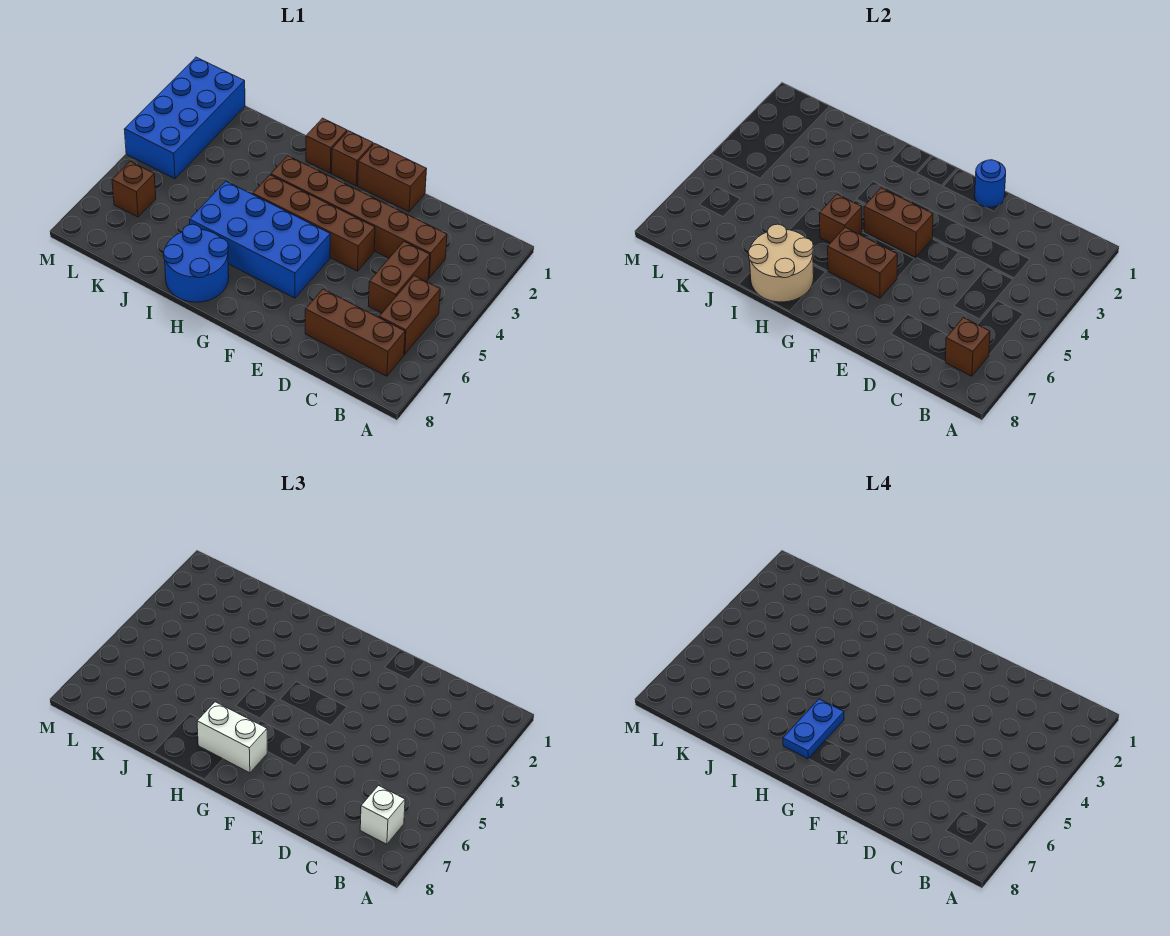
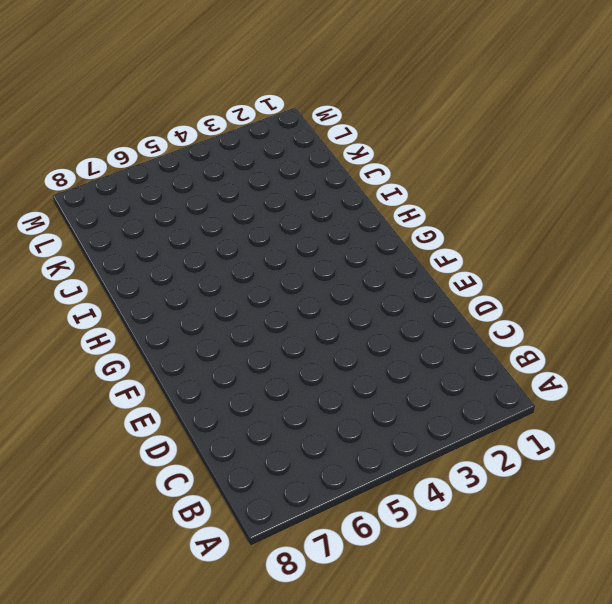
none -> brown brick B5:B6 level 1
none -> brown brick B7:D7 level 1
none -> brown brick C3:H3 level 1

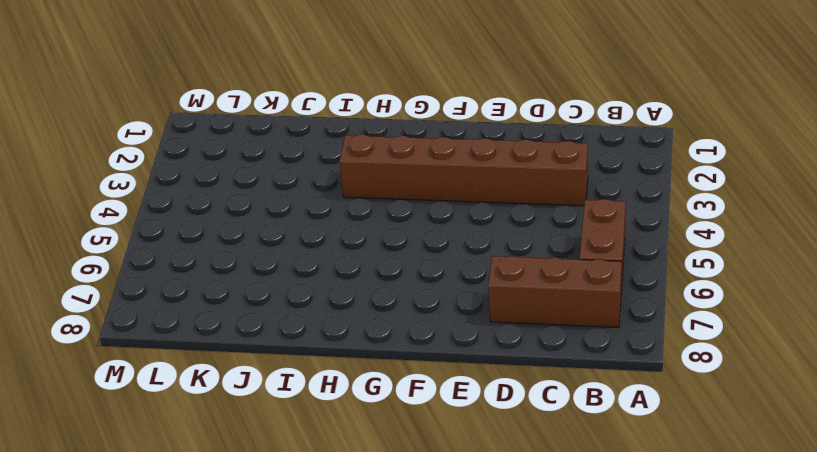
none -> brown brick C4:C5 level 1
none -> brown brick E1:F1 level 1
none -> brown brick E4:H4 level 1

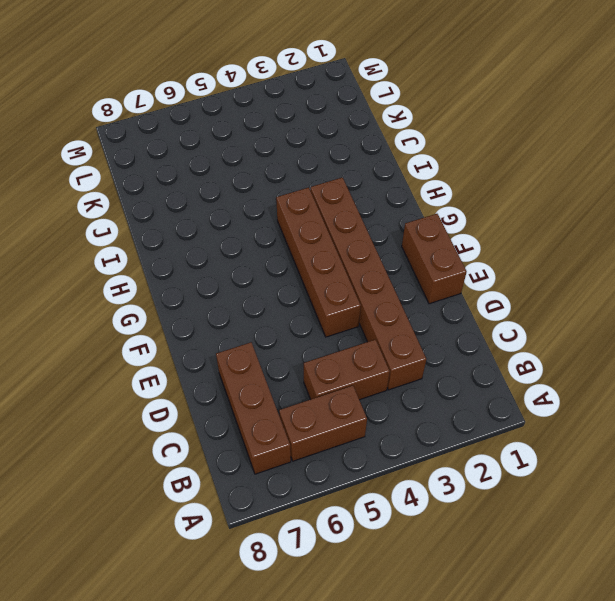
none -> blue brick F5:I6 level 1
none -> brown brick G1 level 1
none -> brown brick H1 level 1

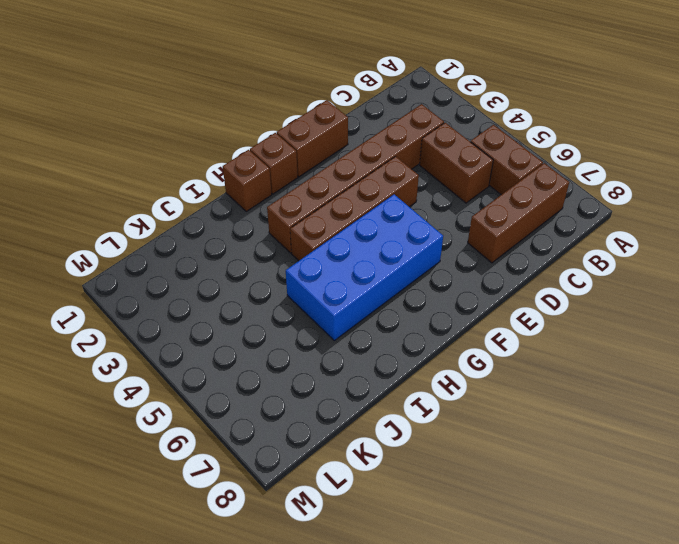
none -> blue round brick H7:I8 level 1
none -> blue brick L1:M4 level 1
none -> brown brick L6 level 1

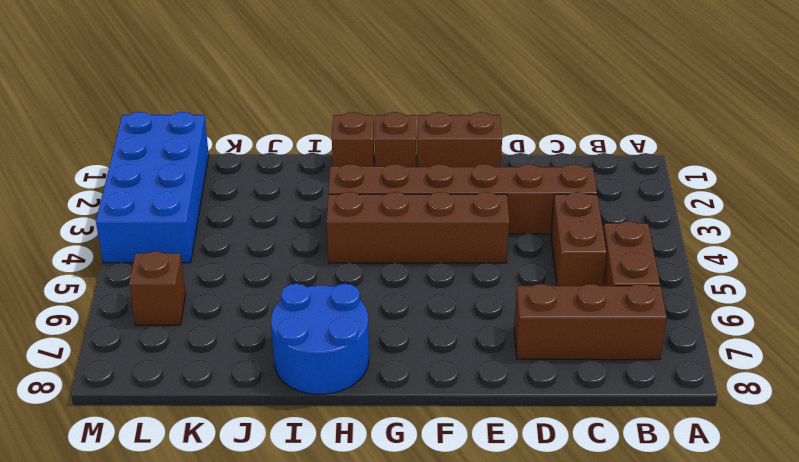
none -> blue brick F5:I6 level 1
none -> brown brick B7 level 2
none -> blue round brick E1 level 2

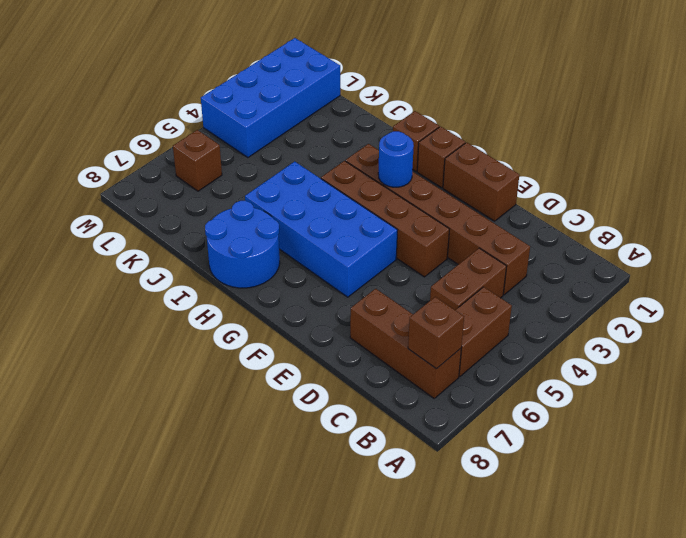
blue round brick G3 level 2 -> blue round brick E1 level 2
none -> brown brick F4:G4 level 2
none -> brown brick F6:G6 level 2
none -> brown brick H5 level 2

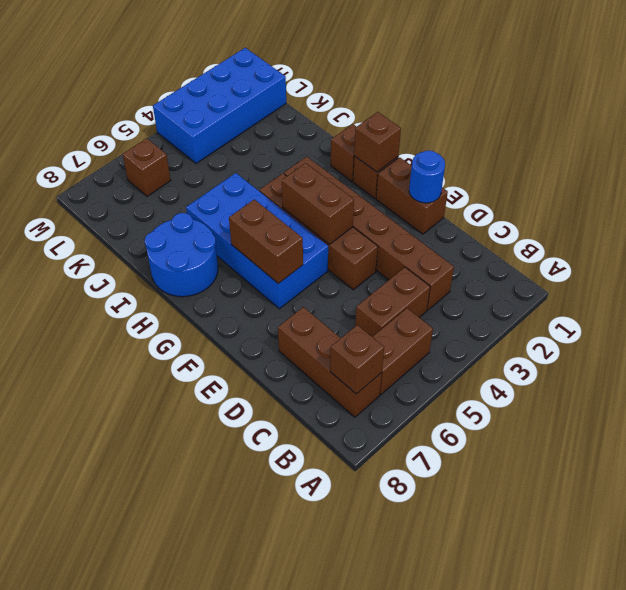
brown brick G1 level 2 -> brown brick H5 level 2
none -> tan round brick H7:I8 level 2
none -> white brick B7 level 3
none -> white brick G7:H7 level 3

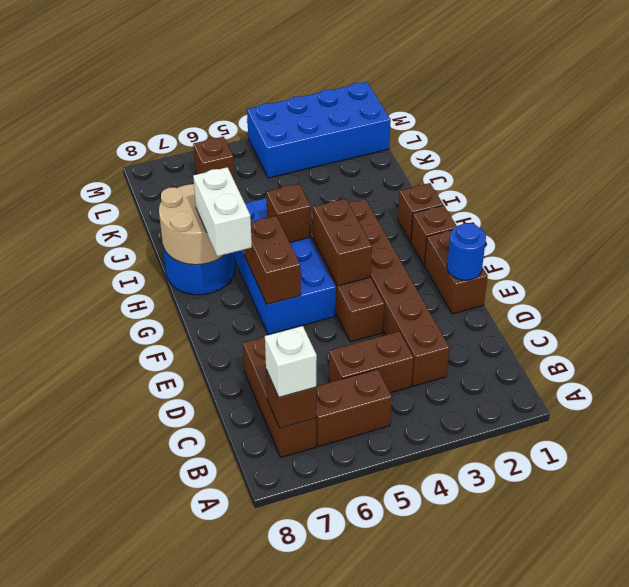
none -> blue plate H6:H7 level 4

